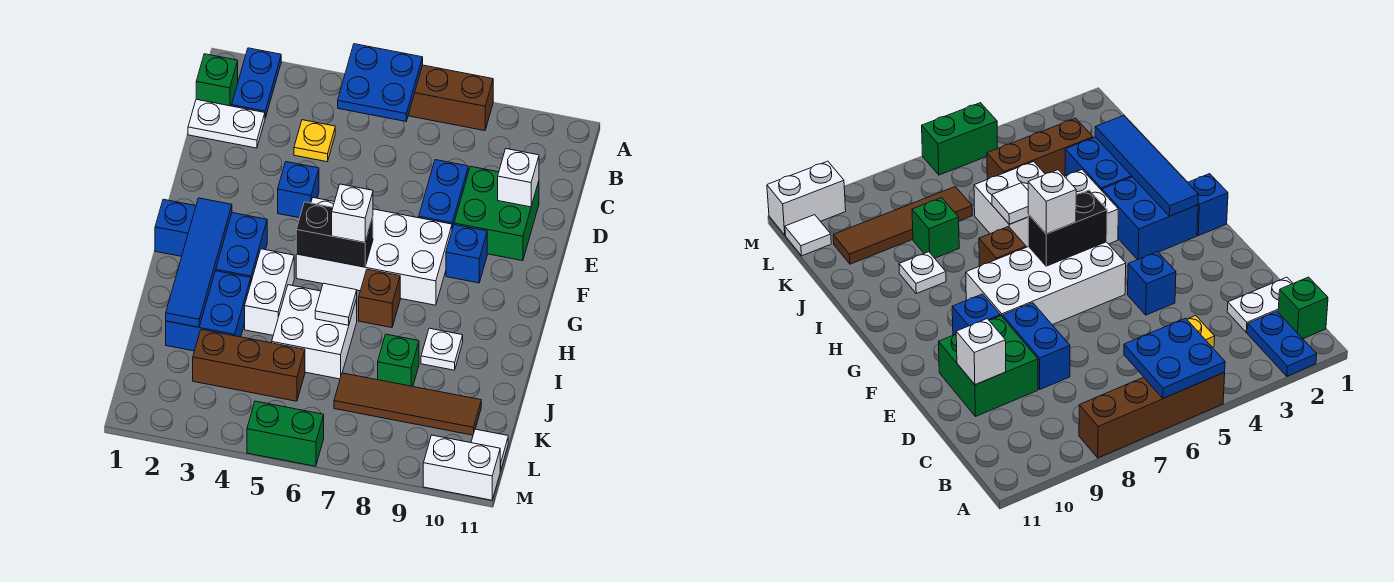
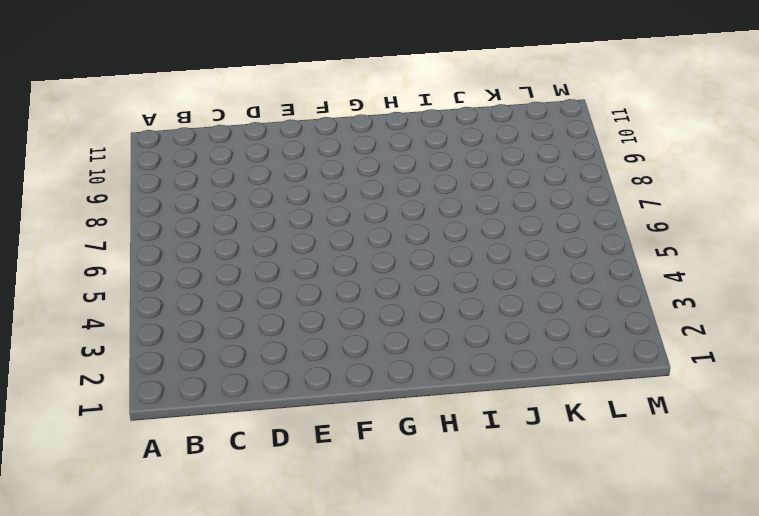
none -> blue plate A2:B2 level 1
none -> brown brick A5:A8 level 1
none -> green brick B1 level 1

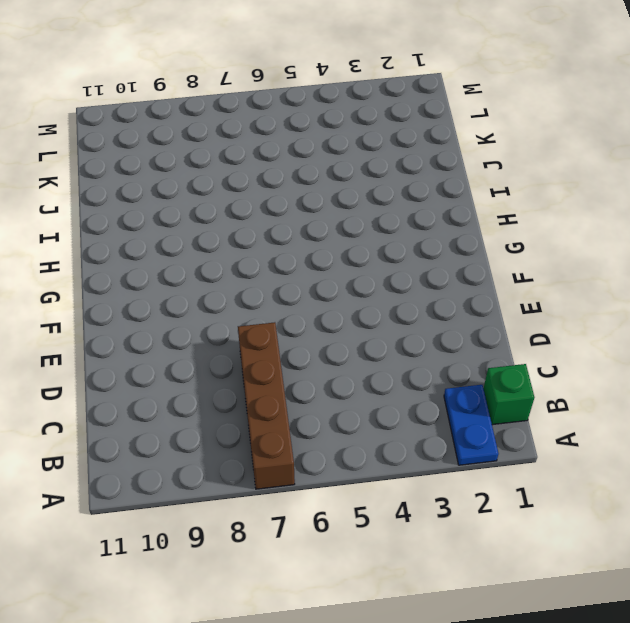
brown brick A7:D7 level 1 -> brown brick A5:A8 level 1
none -> white plate C1:C2 level 1
none -> yellow plate C4 level 1
none -> blue brick D8:E8 level 1

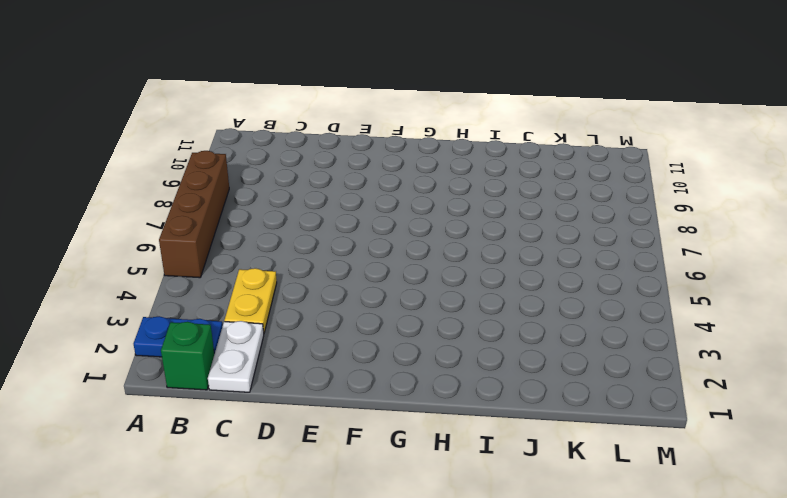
yellow plate C3:C4 level 1 -> yellow plate C4 level 1
none -> blue brick D8:E8 level 1
none -> green brick D9:E10 level 1
none -> blue brick E4 level 1

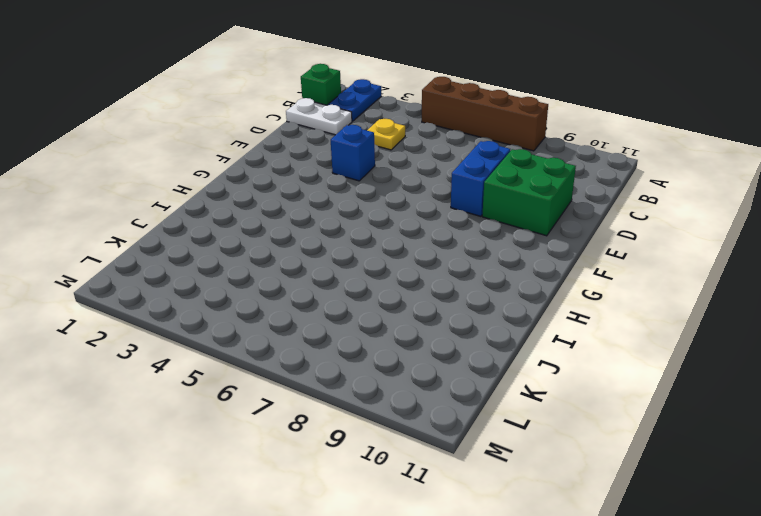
none -> white brick F5:G8 level 1
none -> blue brick F9 level 1
none -> blue brick G1 level 1

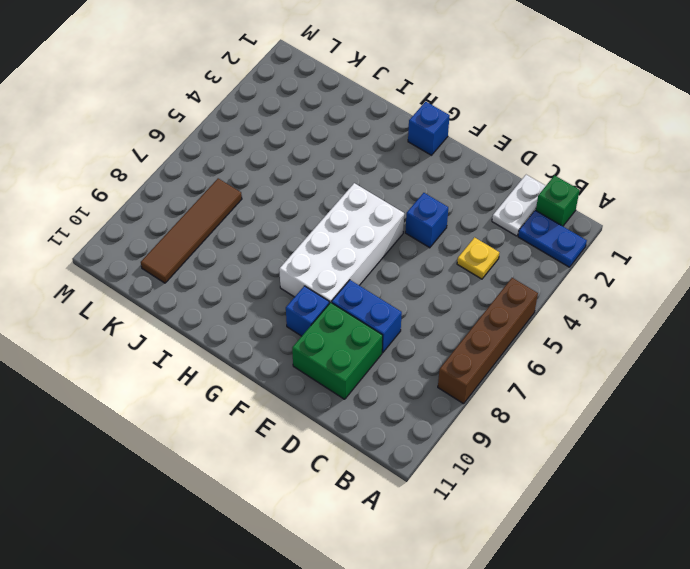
none -> blue brick G2:H3 level 1
none -> white brick H4:I4 level 1
none -> brown brick H7 level 1

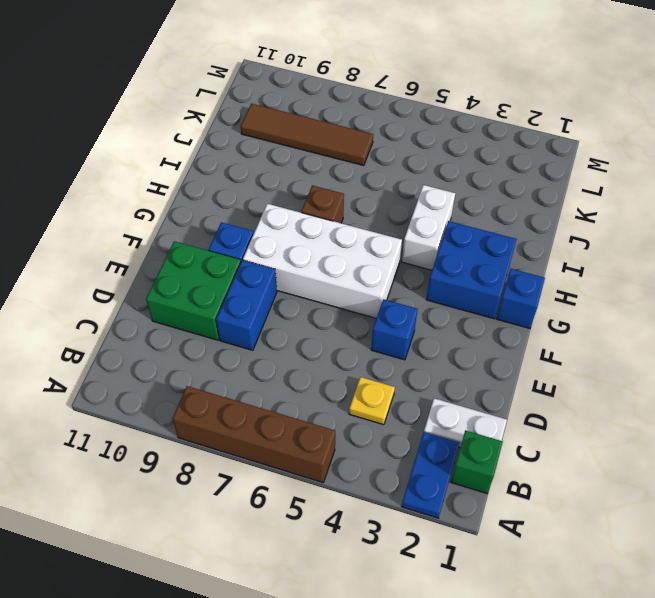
none -> blue brick I2:J3 level 1
none -> white brick I5:J6 level 1
none -> white plate I9 level 1

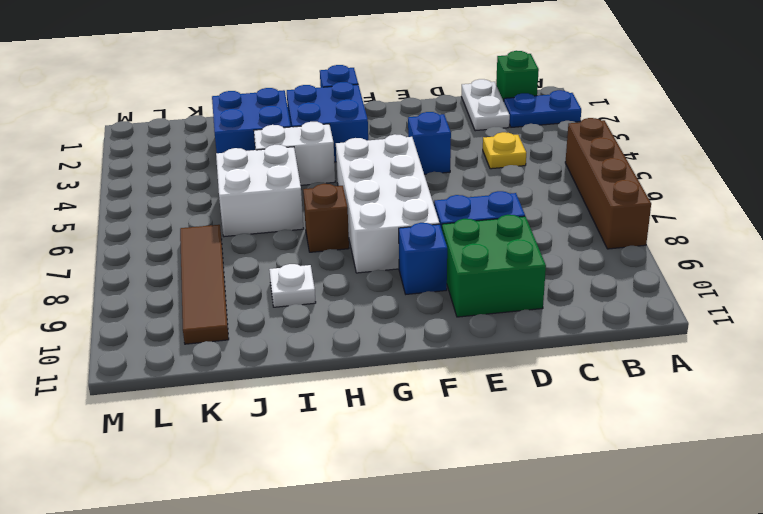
none -> green brick J8 level 1
none -> brown brick K3:K5 level 1
none -> white tile L11 level 1

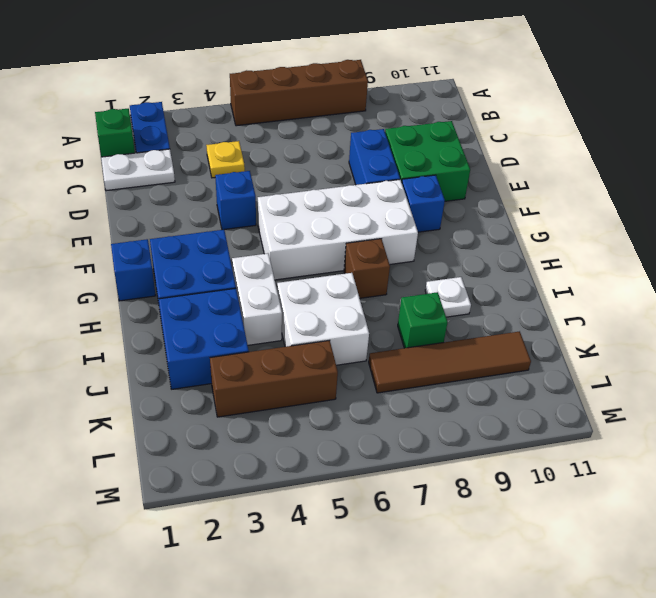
none -> white tile L11 level 1
none -> green brick M5:M6 level 1
none -> white brick M10:M11 level 1

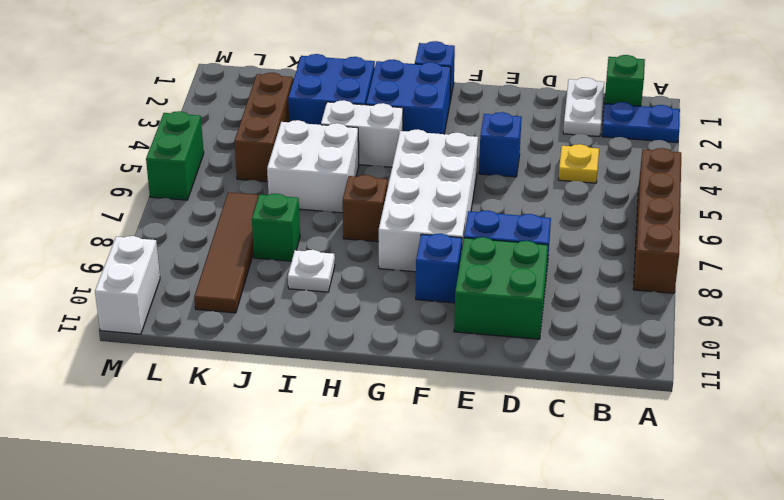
none -> white tile L11 level 1
none -> blue plate A5:B6 level 2
none -> white brick D10 level 2

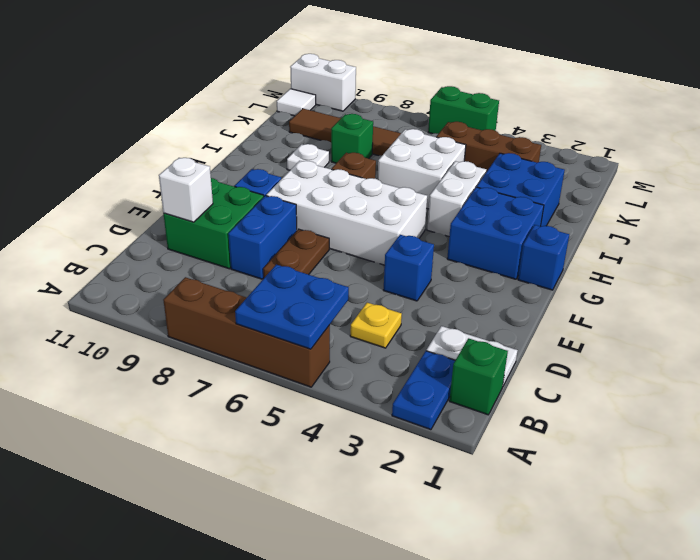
brown plate D7:E7 level 1 -> none
none -> blue tile G2:J2 level 2
none -> black brick G5:G6 level 2
none -> white tile I6 level 2

